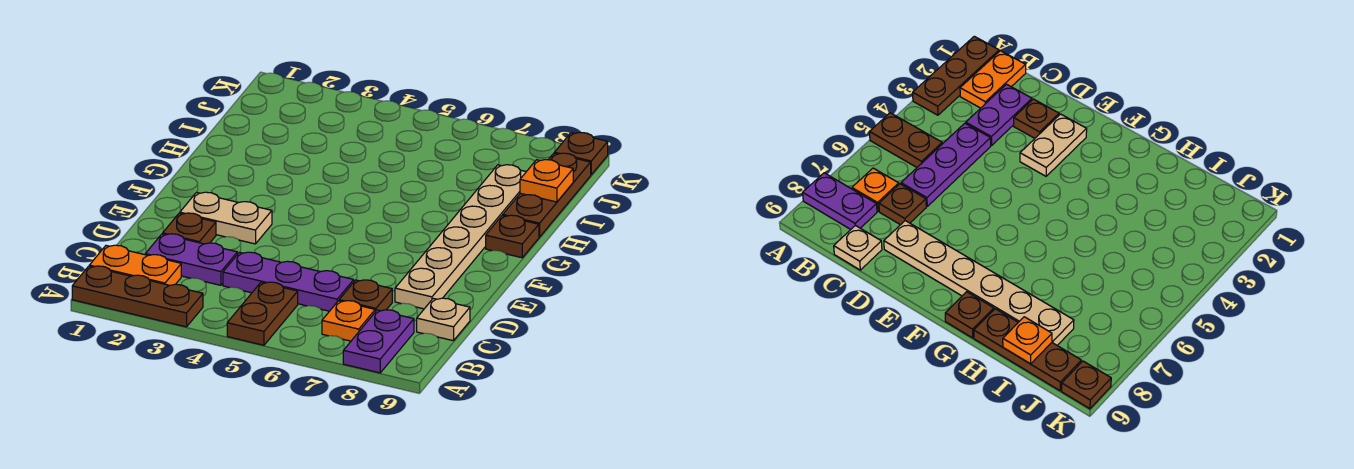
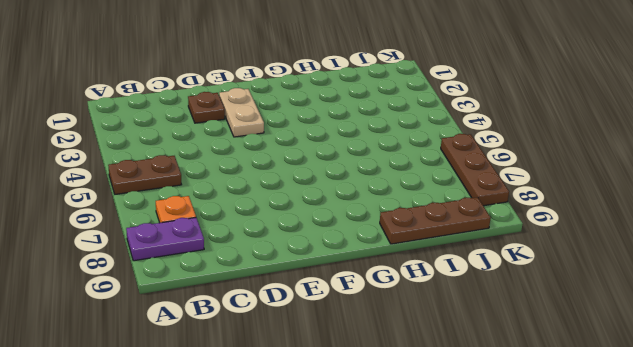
brown plate K6:K8 level 1 -> brown plate A1:A3 level 1
none -> orange plate B1:B2 level 1
none -> purple plate C2:C3 level 1
none -> purple plate C4:C6 level 1

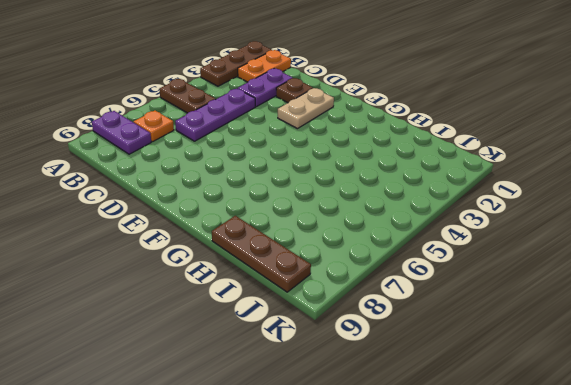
none -> brown plate C7 level 1
none -> tan plate C9 level 1
none -> tan plate D8:I8 level 1

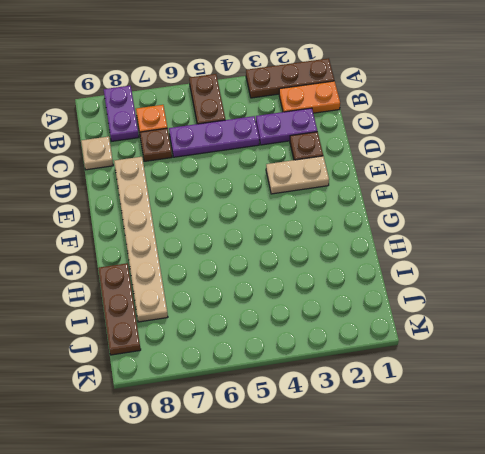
none -> brown plate G9 level 1
none -> brown plate K9 level 1
none -> orange plate I9 level 2

